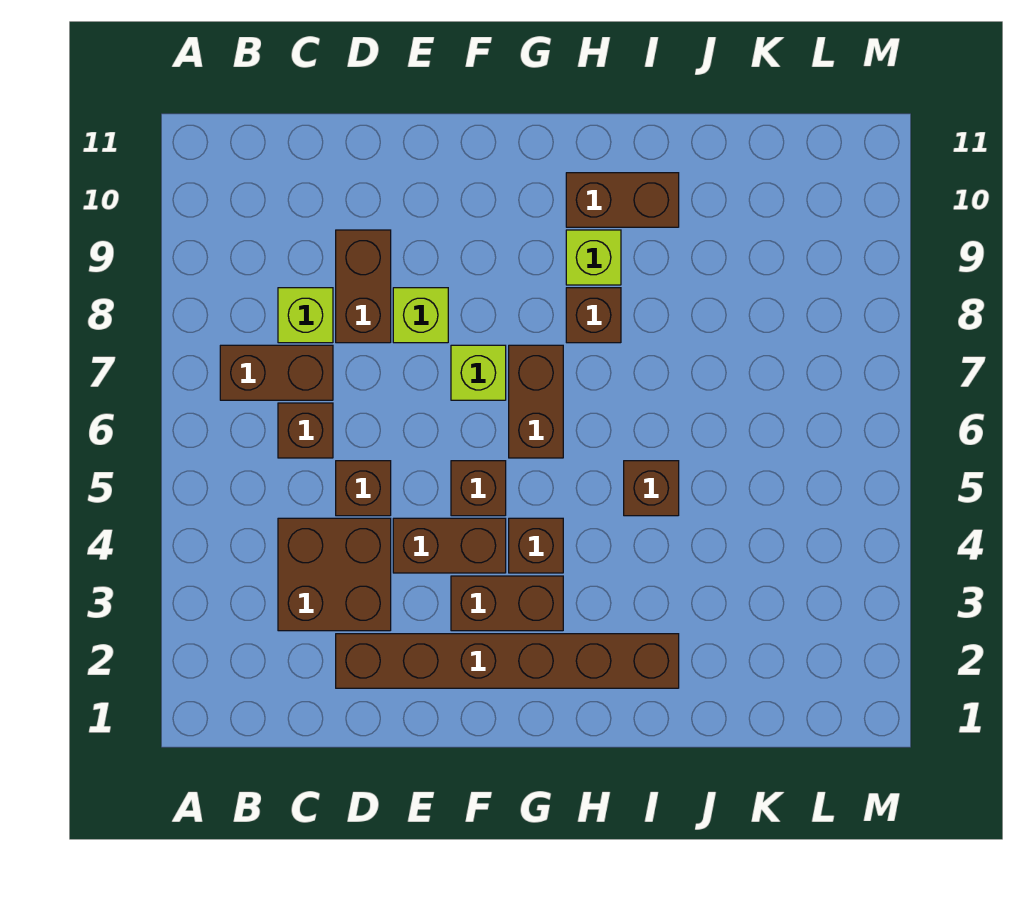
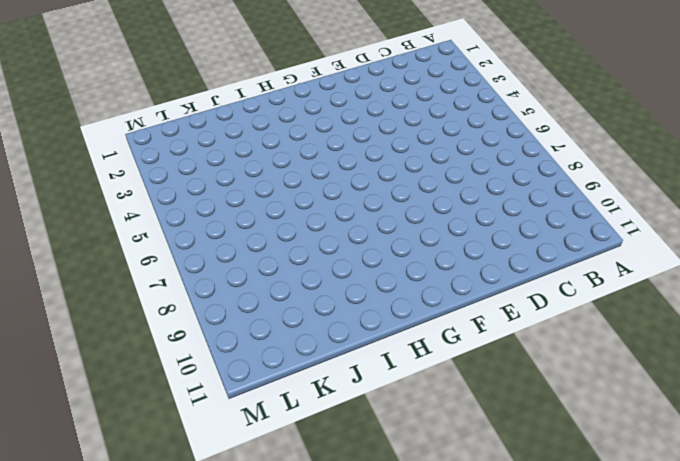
none -> brown brick B7:C7 level 1
none -> brown brick C3:D4 level 1
none -> brown brick C6 level 1

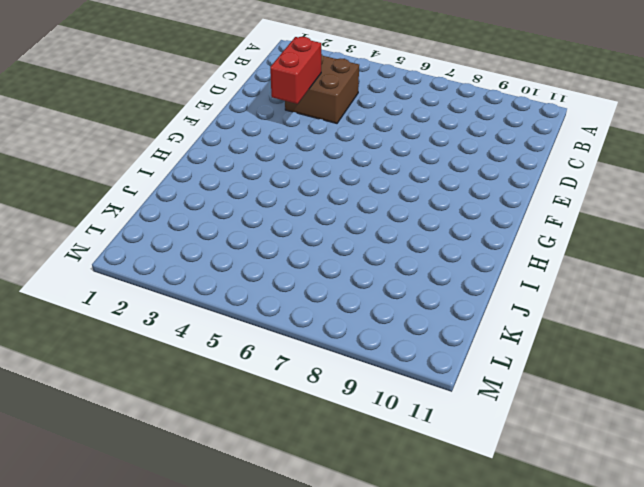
red brick D3:E3 level 2 -> none
none -> brown brick B7:C7 level 1
none -> brown brick C6 level 1
none -> lime brick C8 level 1

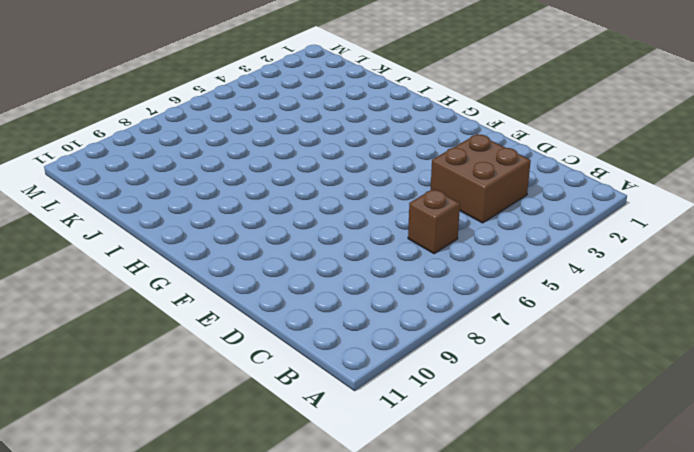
none -> brown brick B7:C7 level 1
none -> lime brick C8 level 1
none -> brown brick D2:I2 level 1

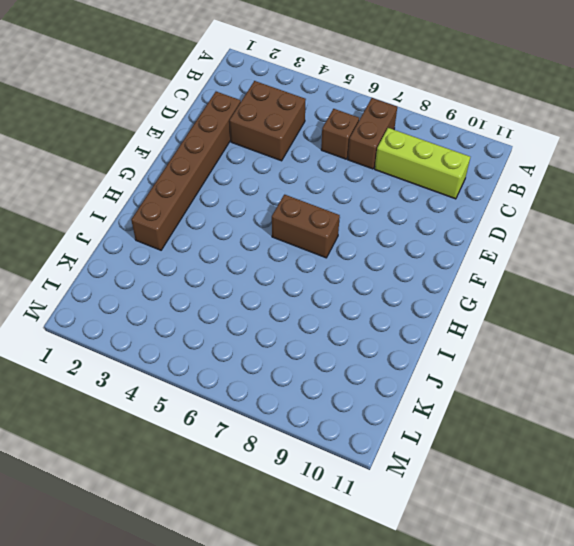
lime brick C8:C10 level 1 -> lime brick C8 level 1
none -> brown brick D5 level 1
none -> brown brick D8:D9 level 1
none -> brown brick E4:F4 level 1

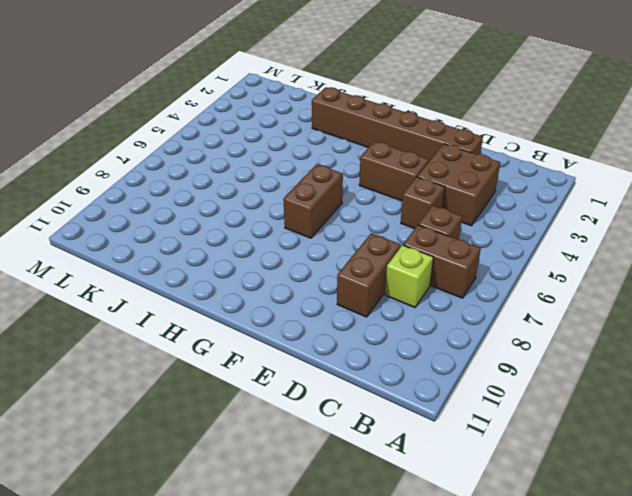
none -> lime brick E8 level 1
none -> brown brick F3:G3 level 1
none -> brown brick F5 level 1

